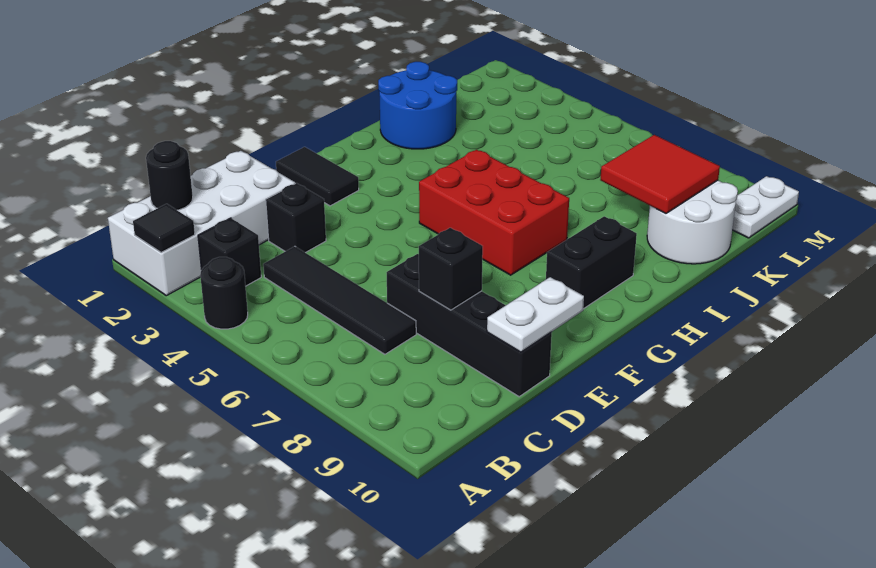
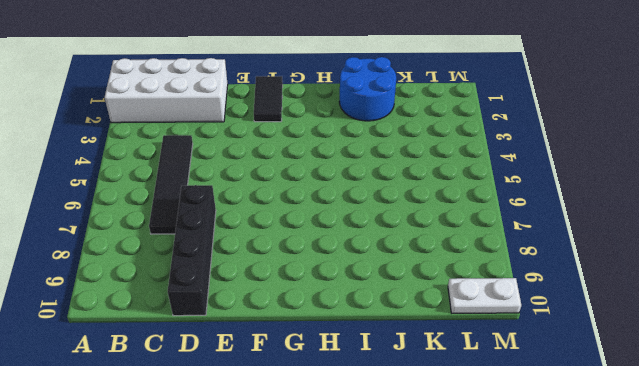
none -> black round brick A4 level 1
none -> black brick B3 level 1
none -> black brick D3 level 1

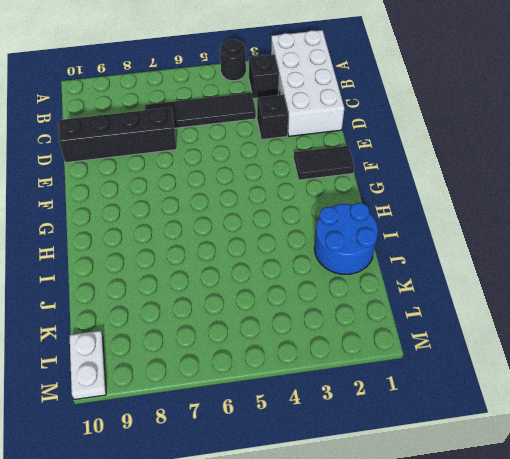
none -> red brick G5:H7 level 1
none -> black brick G9:H9 level 1
none -> white round brick J9:K10 level 1

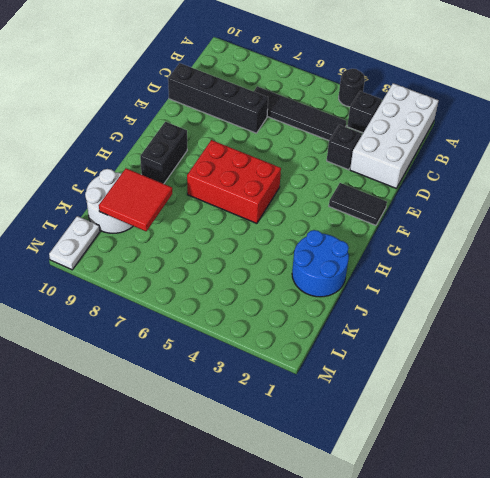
none -> black tile A2 level 2
none -> black round brick B1 level 2
none -> black brick D8 level 2

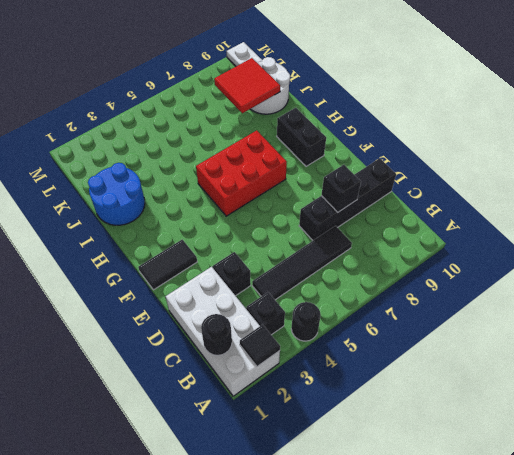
none -> white plate D10:E10 level 2

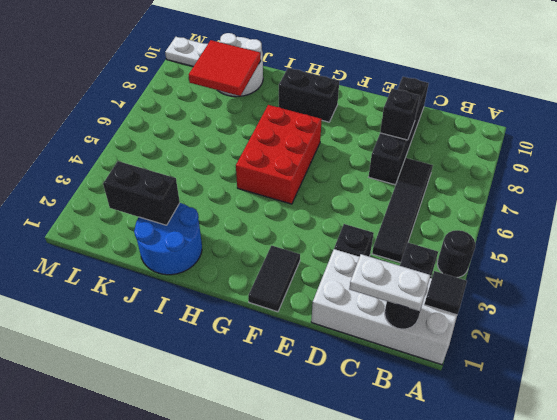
white plate B1:C1 level 3 -> white plate D10:E10 level 2
black brick J2:K2 level 2 -> none

